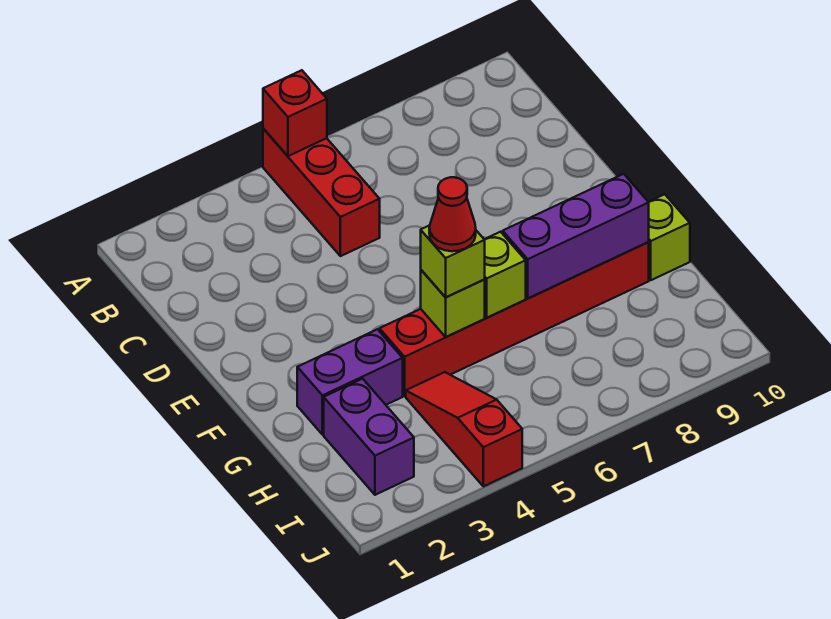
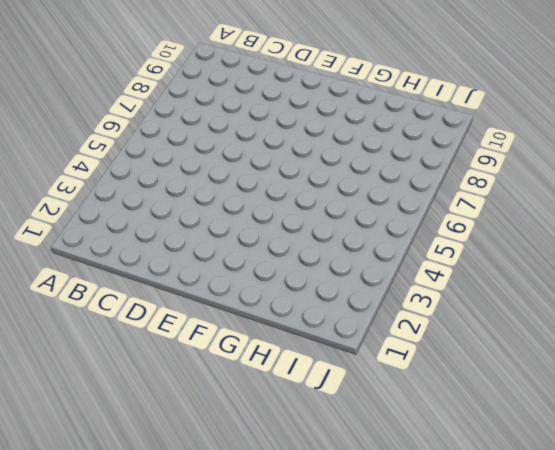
none -> red brick A5:C5 level 1
none -> purple brick G2:G3 level 1
none -> red brick G4:G9 level 1

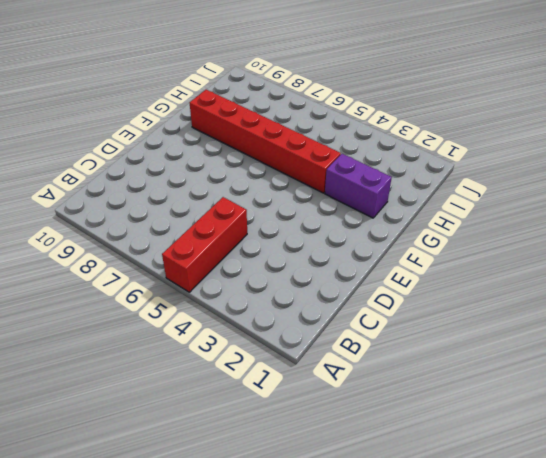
none -> lime brick G10 level 1
none -> purple brick H2:I2 level 1
none -> red slope H4:J4 level 1 top J

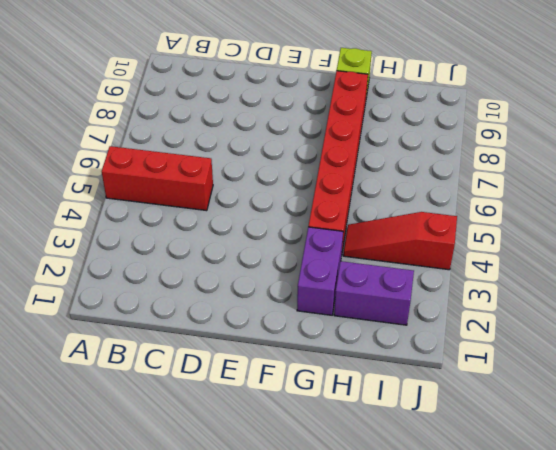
none -> red brick A5 level 2
none -> lime brick G5 level 2
none -> lime brick G6 level 2

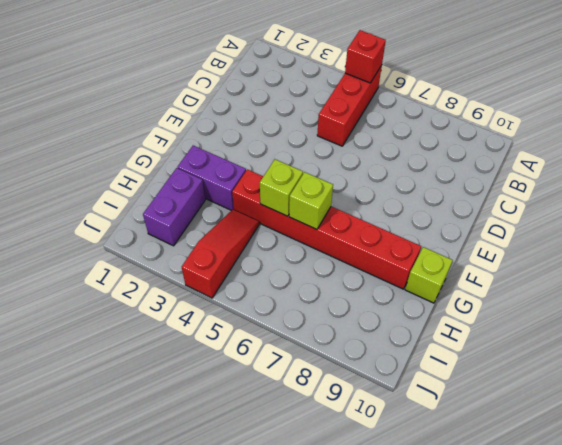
none -> purple brick G7:G9 level 2
none -> lime brick G5 level 3
none -> red cone G5 level 4

